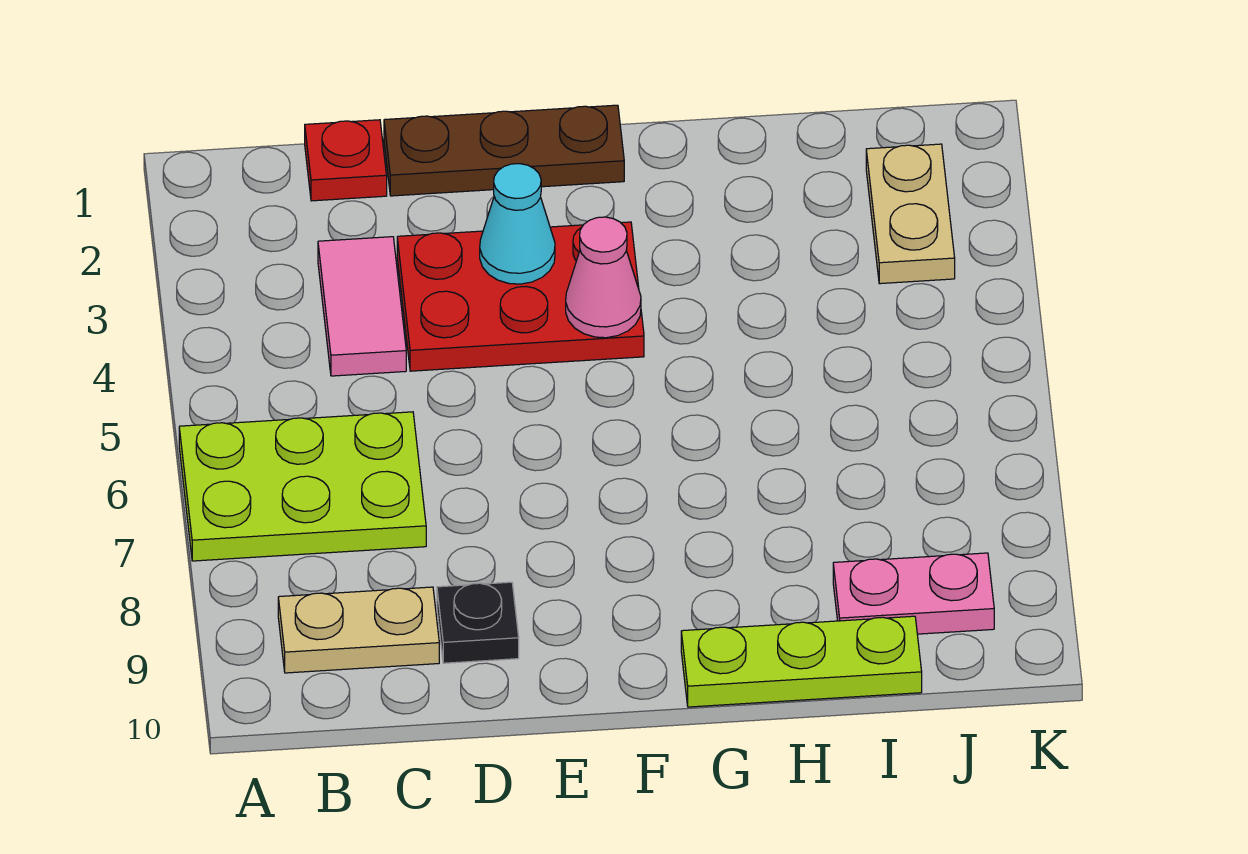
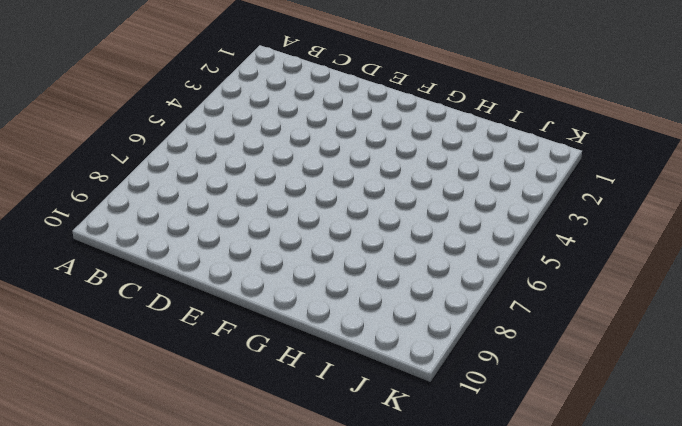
none -> lime plate A6:C7 level 1
none -> tan plate B9:C9 level 1
none -> red plate C1 level 1

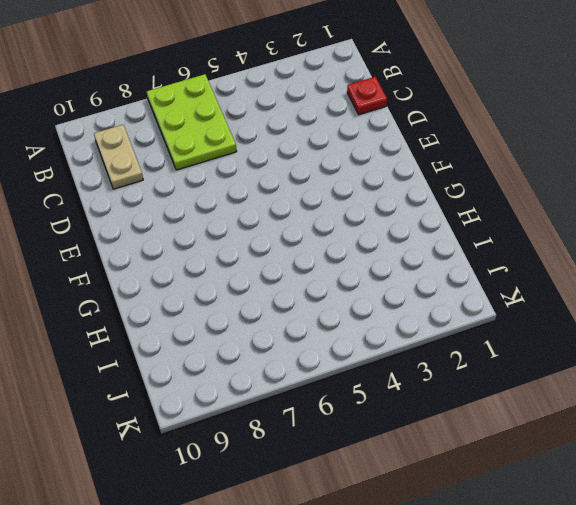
none -> pink tile C3:C4 level 1
none -> brown plate D1:F1 level 1
none -> red plate D3:F4 level 1

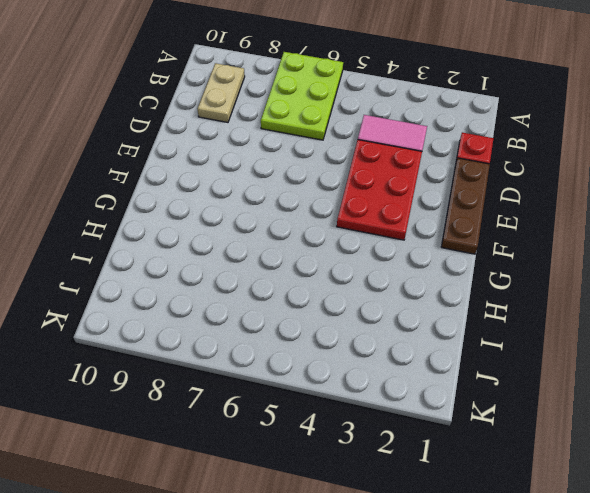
none -> black plate D9 level 1
none -> lime plate G10:I10 level 1
none -> pink plate I9:J9 level 1

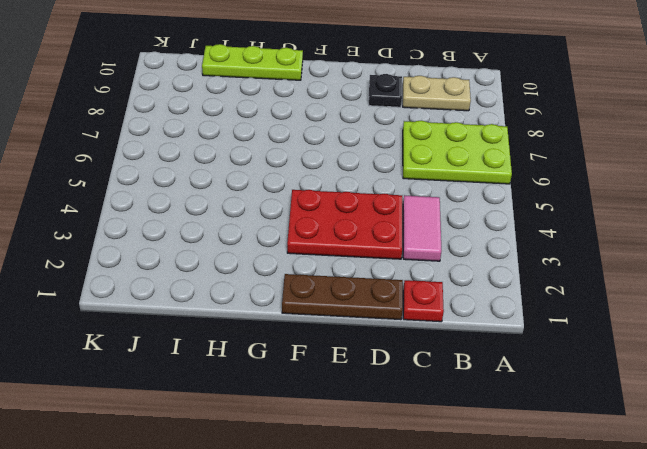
none -> pink plate I9:J9 level 1
none -> tan plate J2:J3 level 1
none -> cyan cone E3 level 2

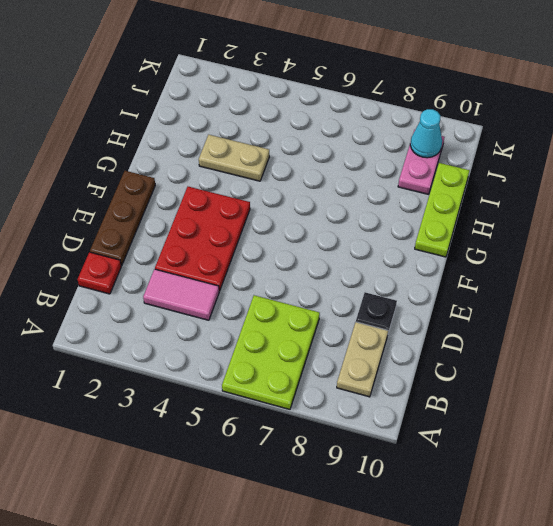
tan plate H3:H4 level 1 -> tan plate J2:J3 level 1
cyan cone J9 level 2 -> cyan cone E3 level 2
none -> pink cone F4 level 2

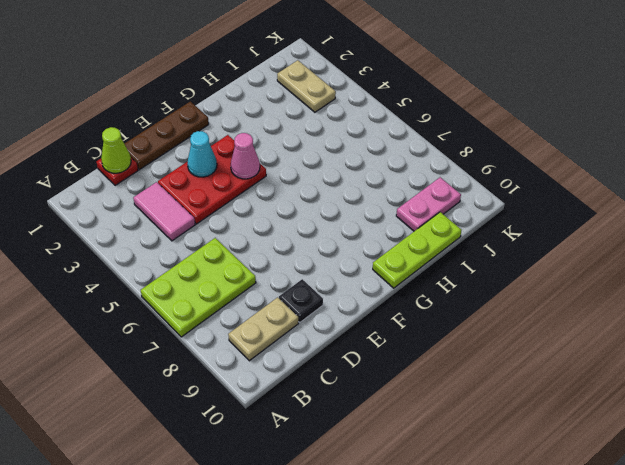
lime cone C1 level 2 -> none

